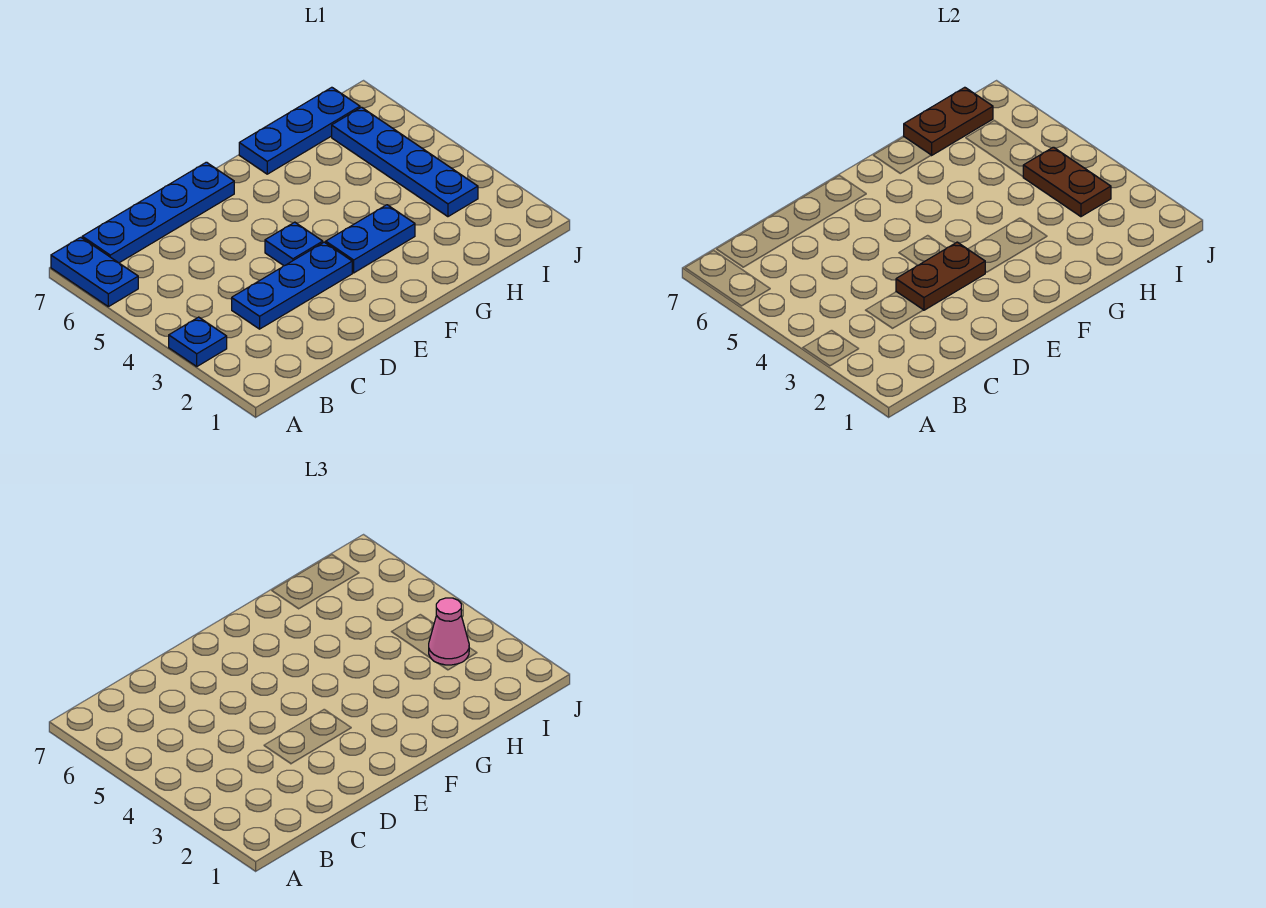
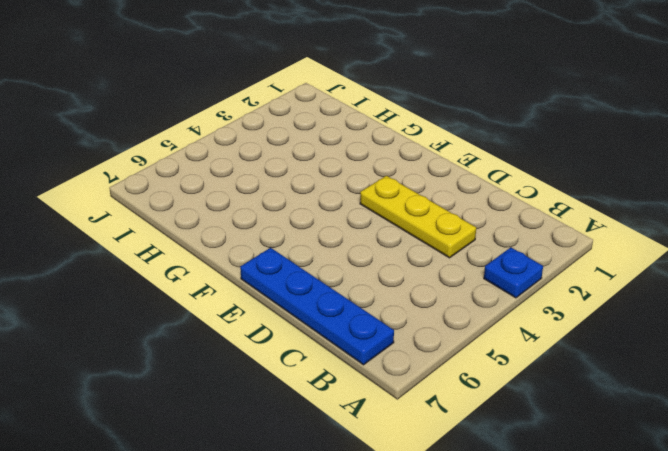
yellow plate C3:E3 level 1 -> blue plate C3:E3 level 1
none -> blue plate A6:A7 level 1
none -> blue plate E4 level 1
none -> blue plate F3:G3 level 1

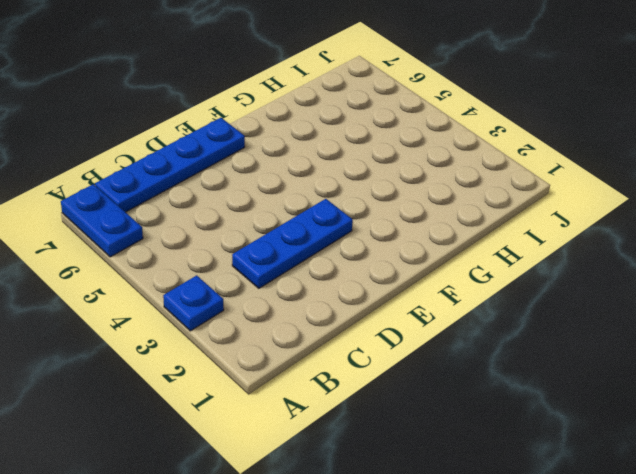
none -> blue plate E4 level 1
none -> blue plate F3:G3 level 1
none -> blue plate G7:I7 level 1

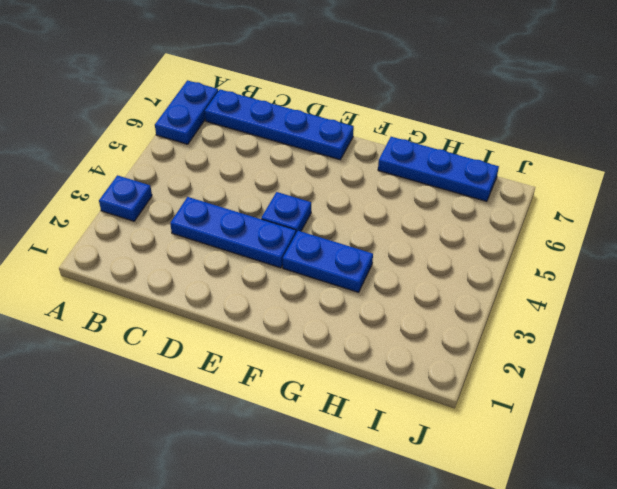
none -> blue plate I3:I6 level 1
none -> brown plate D3:E3 level 2
none -> brown plate H7:I7 level 2

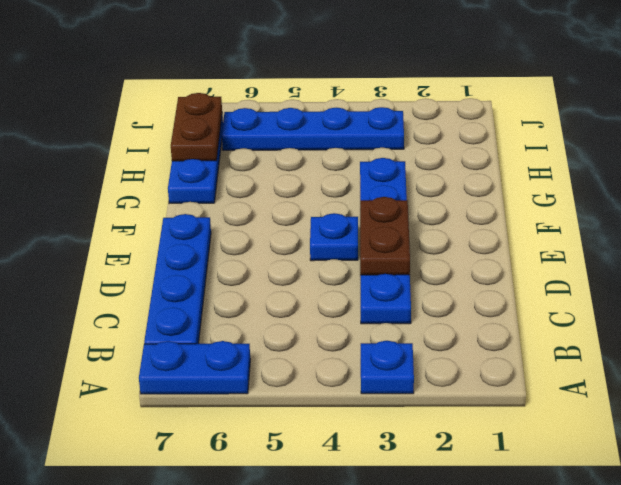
none -> brown plate I3:I4 level 2
none -> pink cone I3 level 3

